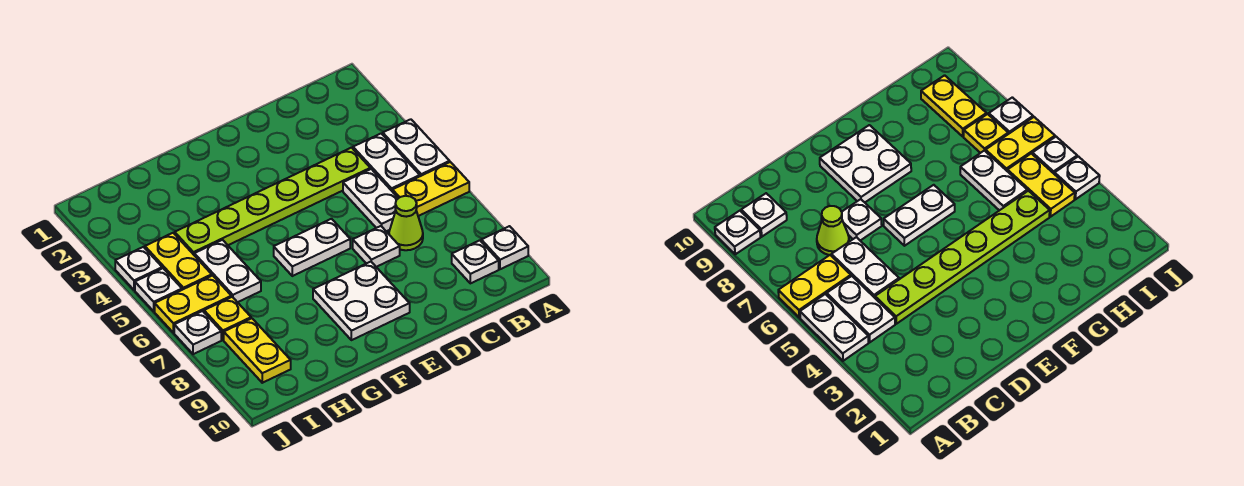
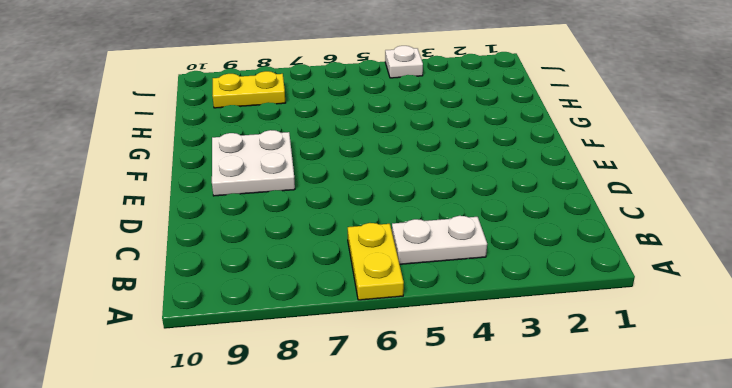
none -> white plate A4:A5 level 1
none -> white plate A9 level 1
none -> white plate B9 level 1

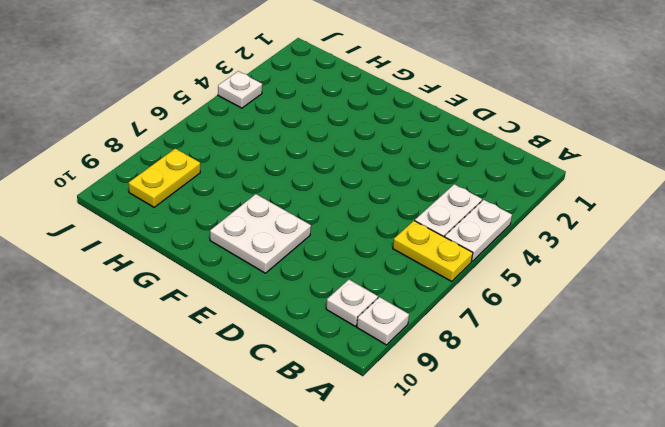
none -> lime plate C4:H4 level 1
none -> white plate C5:C6 level 1
none -> lime cone C7 level 1

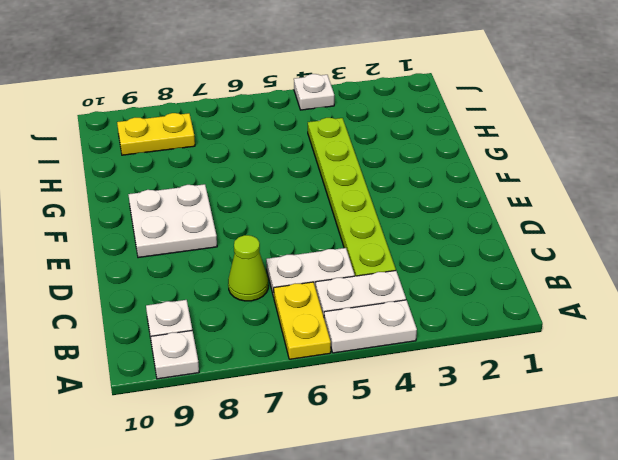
none -> white plate D7 level 1
none -> white plate E6:F6 level 1
none -> white plate H5:H6 level 1

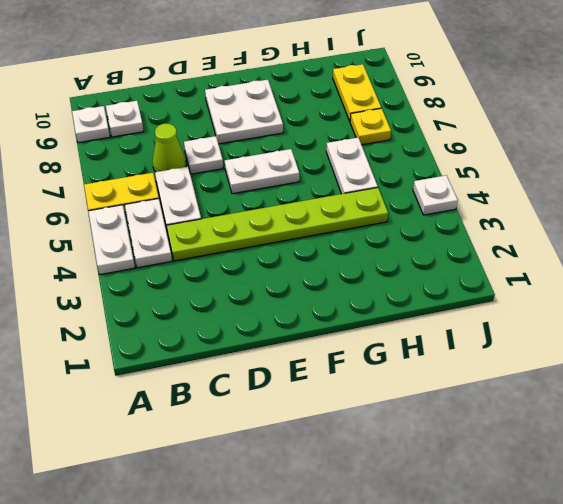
none -> yellow plate I4:I5 level 1
none -> yellow plate I6:J6 level 1
none -> white plate J5 level 1

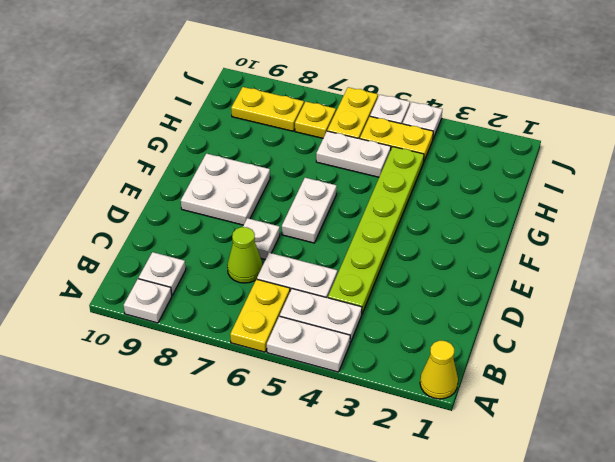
yellow cone A1 level 1 -> none
none -> white plate J7 level 1

